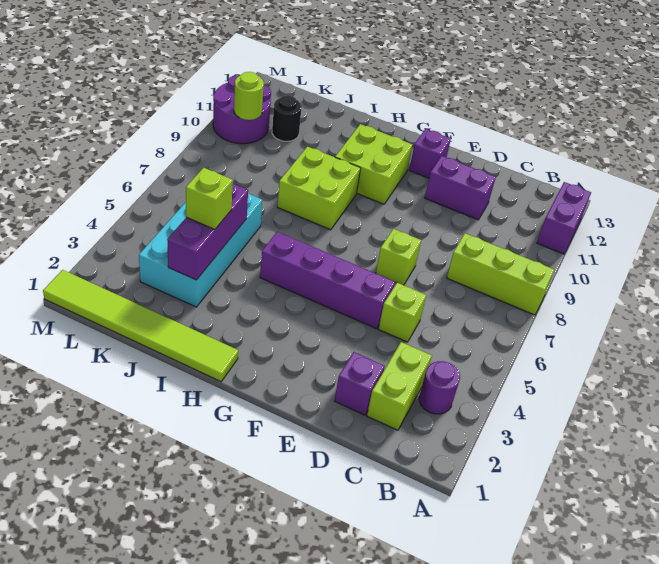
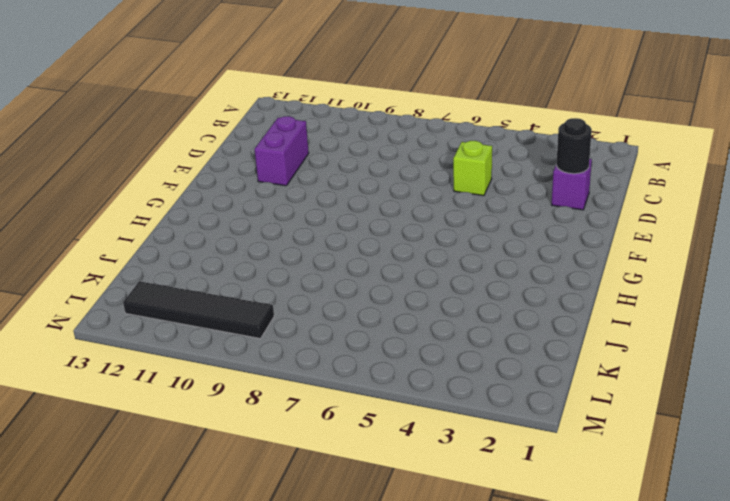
black round brick D2 level 2 -> black round brick K11 level 1
black tile L9:L12 level 1 -> purple round brick L10:M11 level 1
none -> lime brick A8:C8 level 1
none -> purple brick A11:A12 level 1
none -> purple round brick B3 level 1

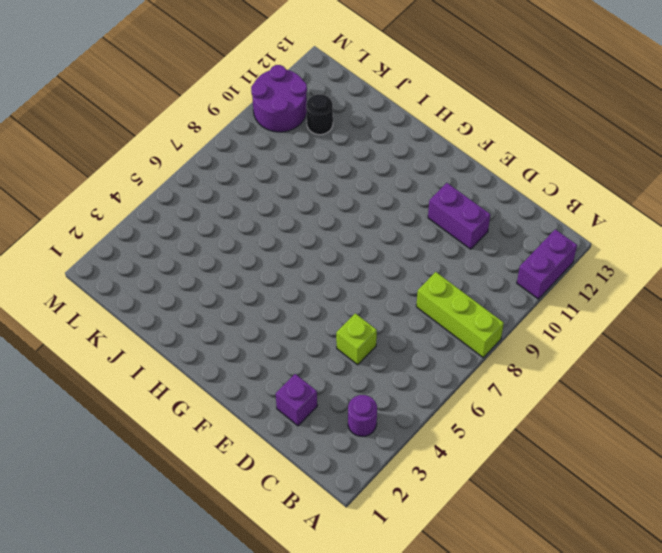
none -> lime brick C2:C3 level 1
none -> purple brick E5:H5 level 1
none -> lime brick E7 level 1

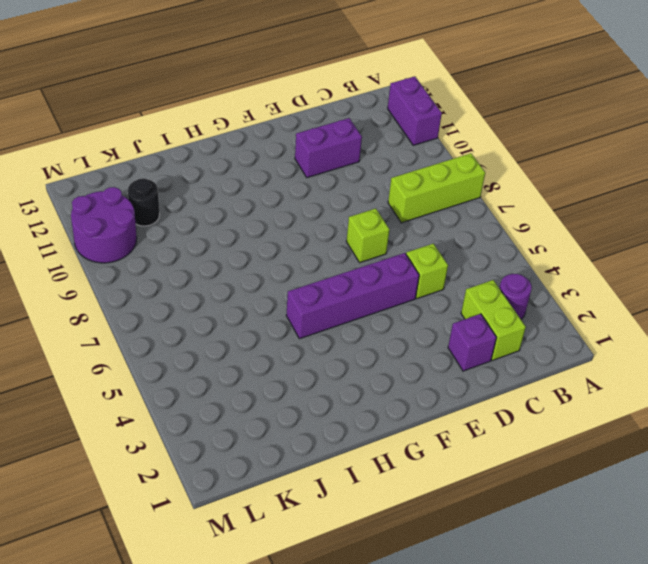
none -> purple brick F12 level 1
none -> lime brick G10:H11 level 1
none -> lime tile H1:M1 level 1

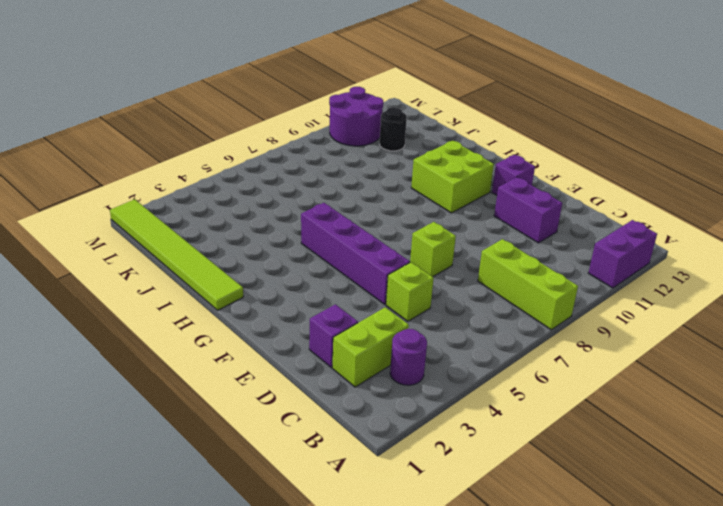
none -> lime brick H8:I9 level 1
none -> cyan brick J3:K6 level 1
none -> purple brick J3:J5 level 2

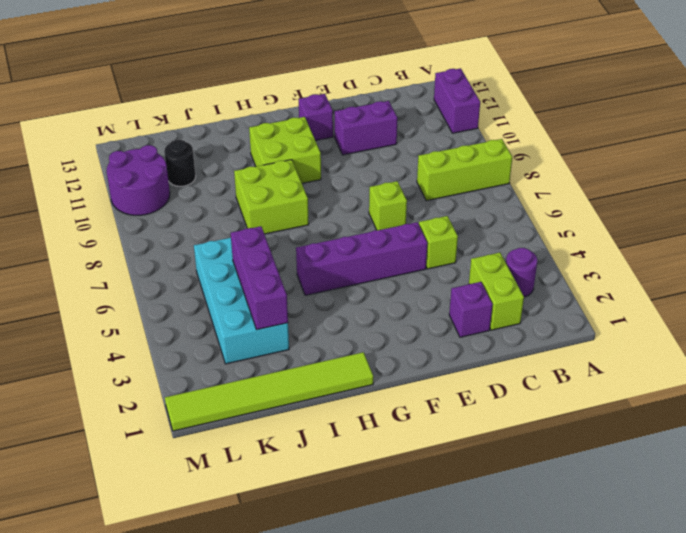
none -> lime round brick L10 level 2
none -> lime brick J4 level 3

